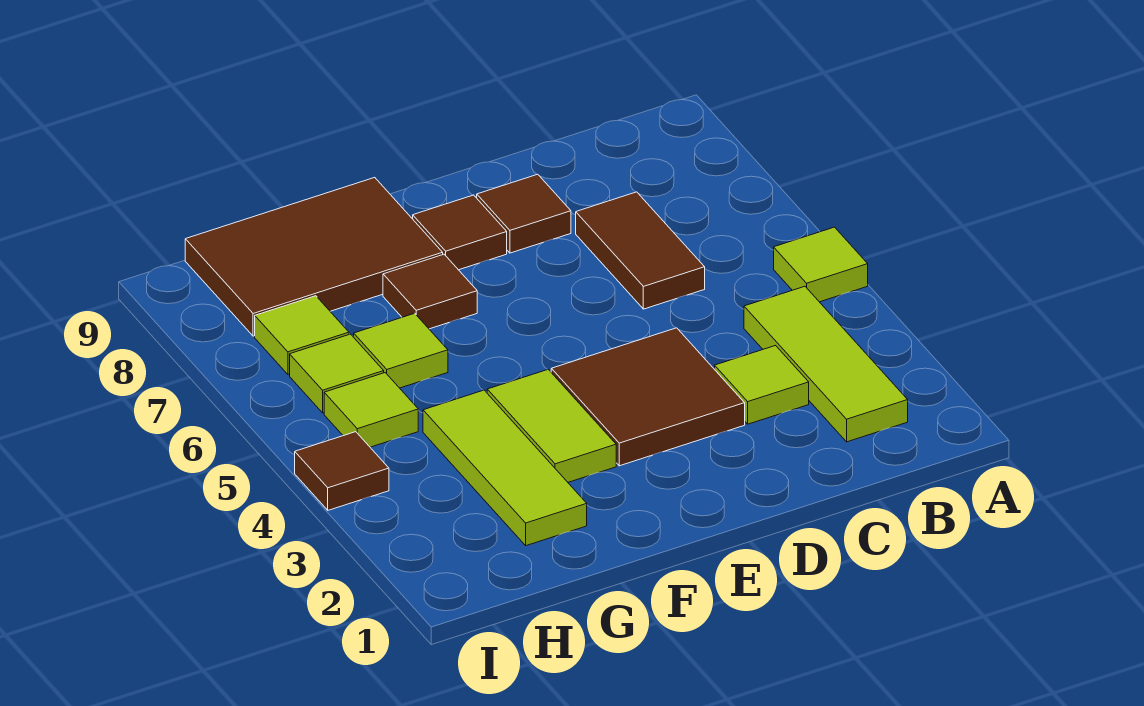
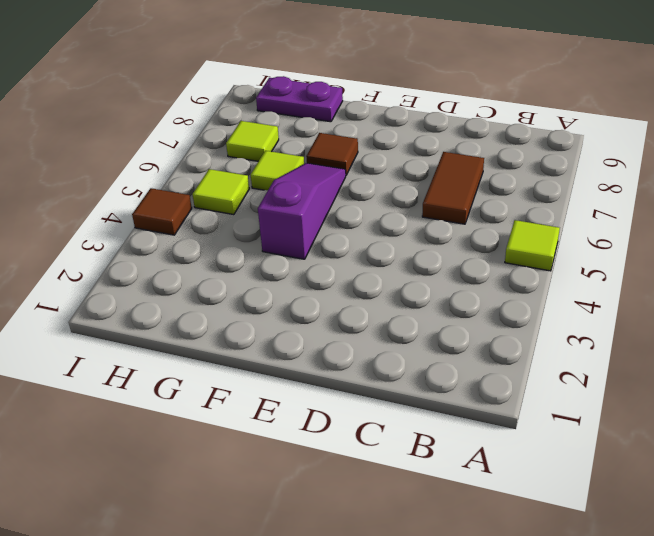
purple slope F4:F6 level 1 top 4 -> lime tile F3:F4 level 1
purple plate G9:H9 level 1 -> brown tile F8:H9 level 1
none -> lime tile B2:B4 level 1
none -> lime tile C3 level 1
none -> brown tile D3:E4 level 1

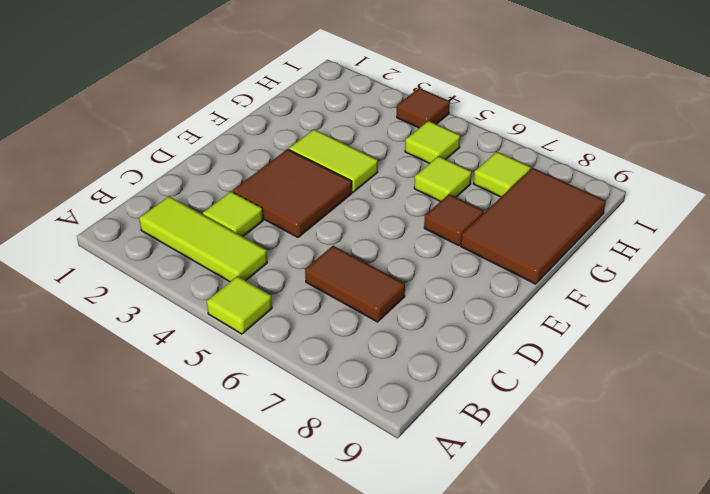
none -> brown tile D8 level 1
none -> brown tile E8 level 1
none -> lime tile G2:G4 level 1

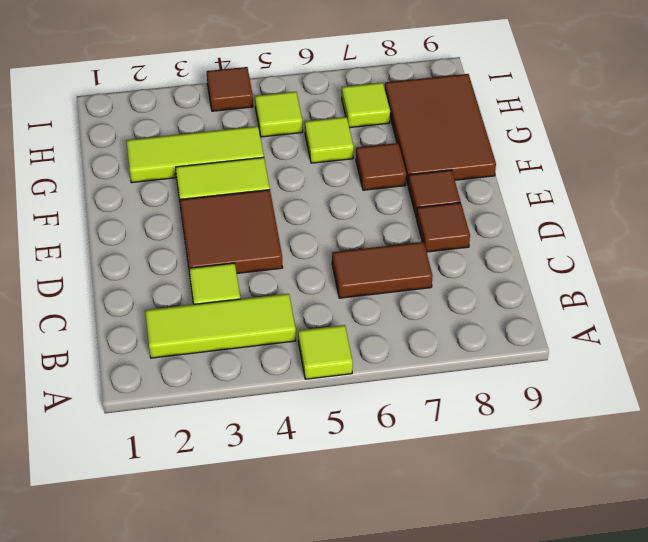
none -> lime tile H6 level 1

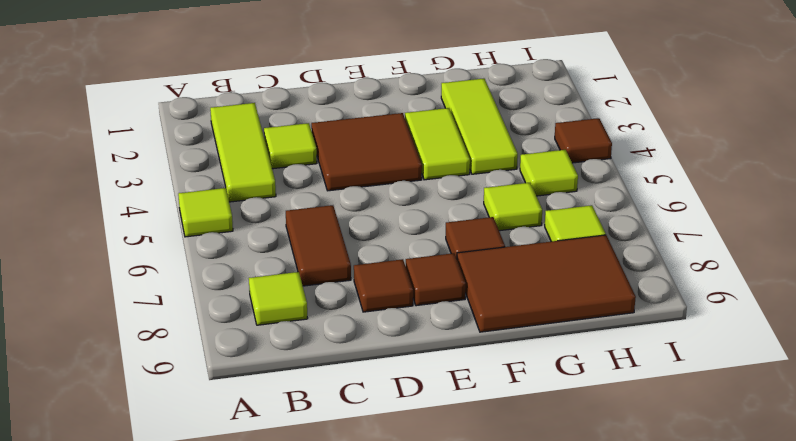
lime tile B8 level 1 -> lime tile H6 level 1

